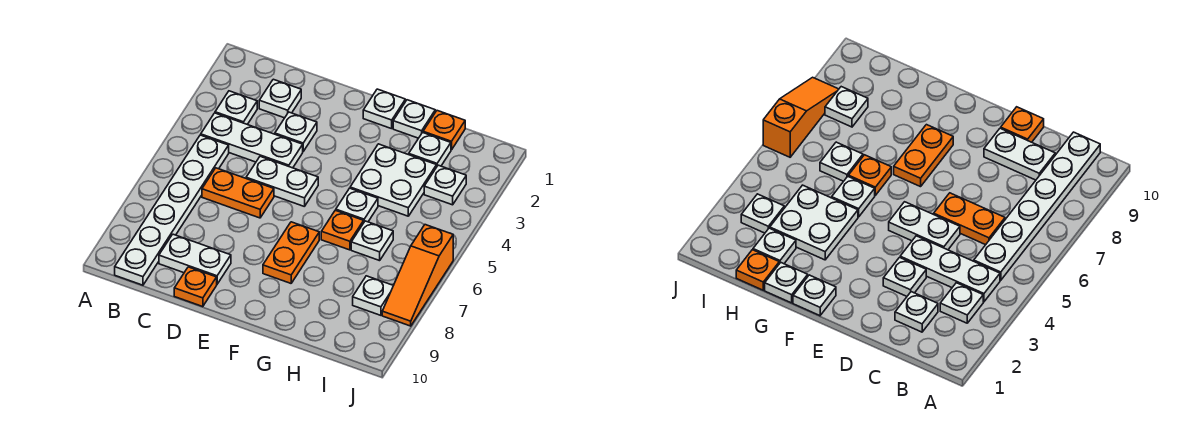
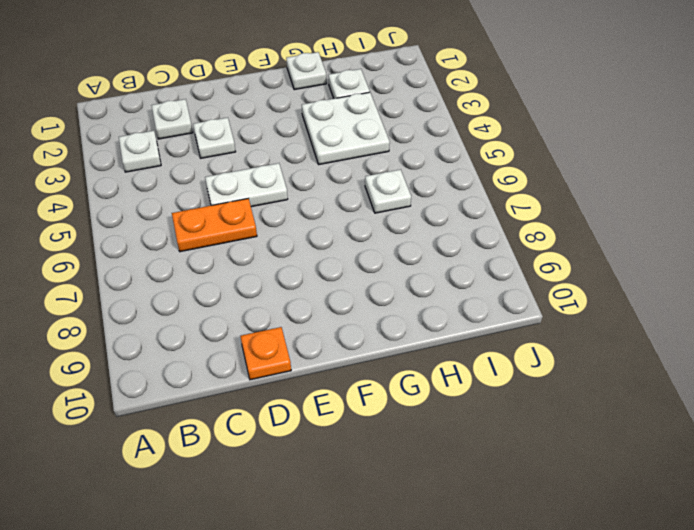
none -> white plate B4:D4 level 1
none -> white plate B5:B10 level 1
none -> white plate C9:D9 level 1

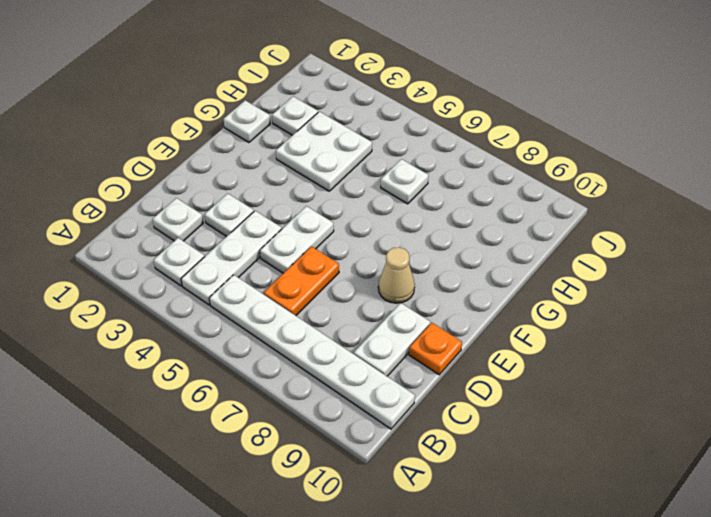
tan cone E8 level 1 -> none
none -> white plate F1 level 1
none -> orange plate F7:F8 level 1
none -> white plate G5 level 1

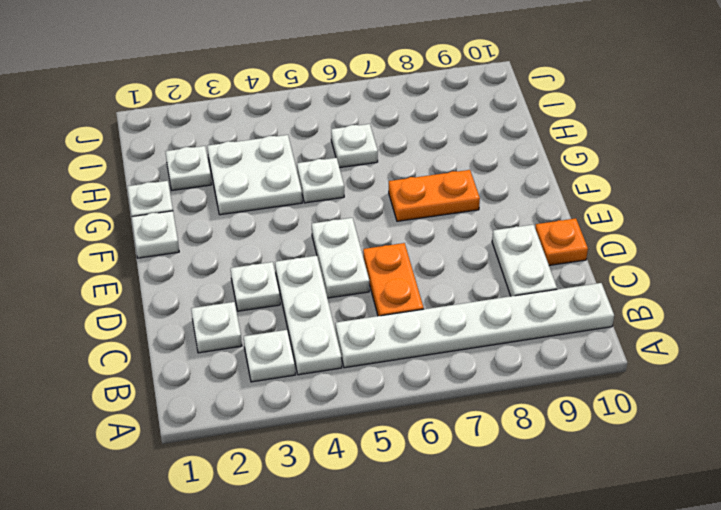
none -> orange plate G6 level 1
none -> orange plate H1 level 1
none -> white plate I3 level 1

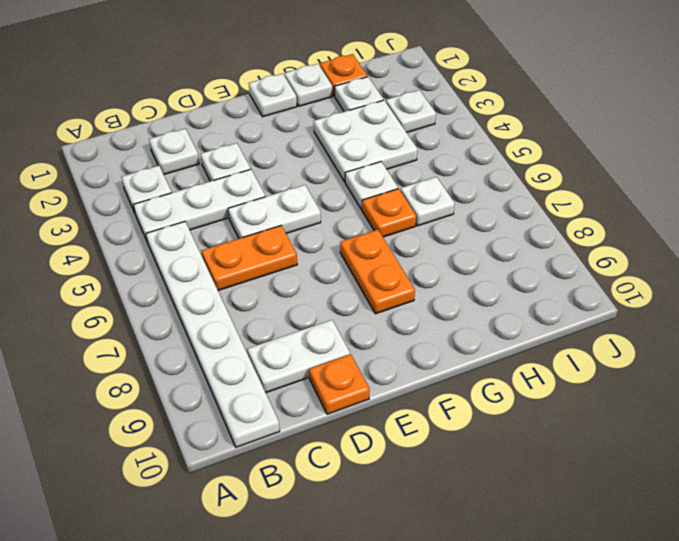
none -> white plate I8 level 1
none -> orange slope J6:J8 level 1 top 6

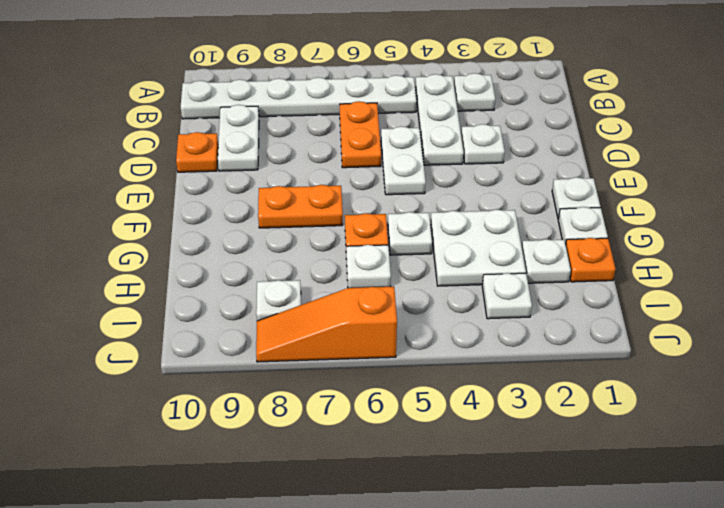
none -> white plate C2 level 1

